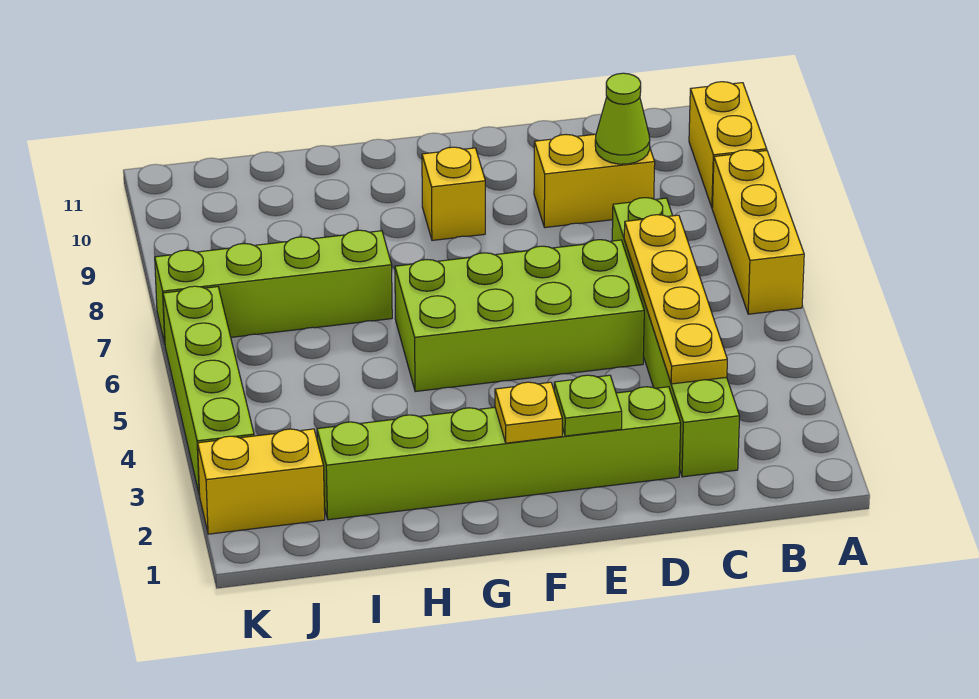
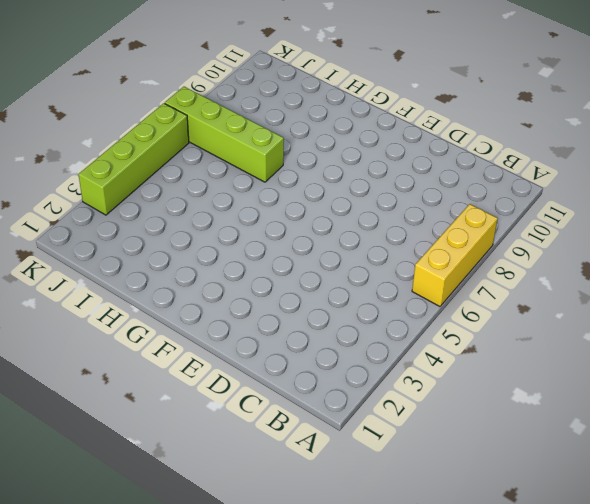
none -> yellow brick A9:A10 level 1
none -> lime brick C2:C7 level 1
none -> yellow brick C9:D9 level 1

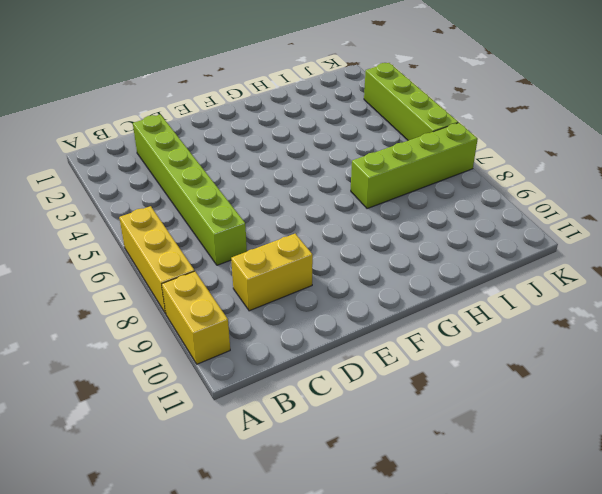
none -> lime brick D2:I2 level 1
none -> lime brick D5:G6 level 1
none -> yellow brick F9 level 1

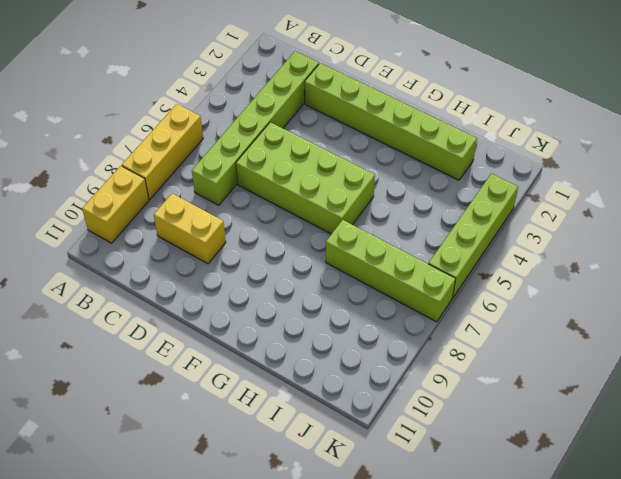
none -> yellow brick F9 level 1
none -> yellow brick J2:K2 level 1
none -> yellow plate C3:C6 level 2

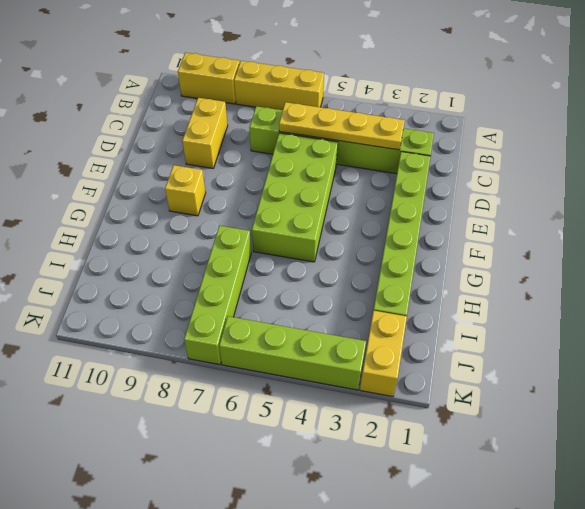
none -> lime cone C9 level 2
none -> lime plate E2 level 2
none -> yellow plate F2 level 2

